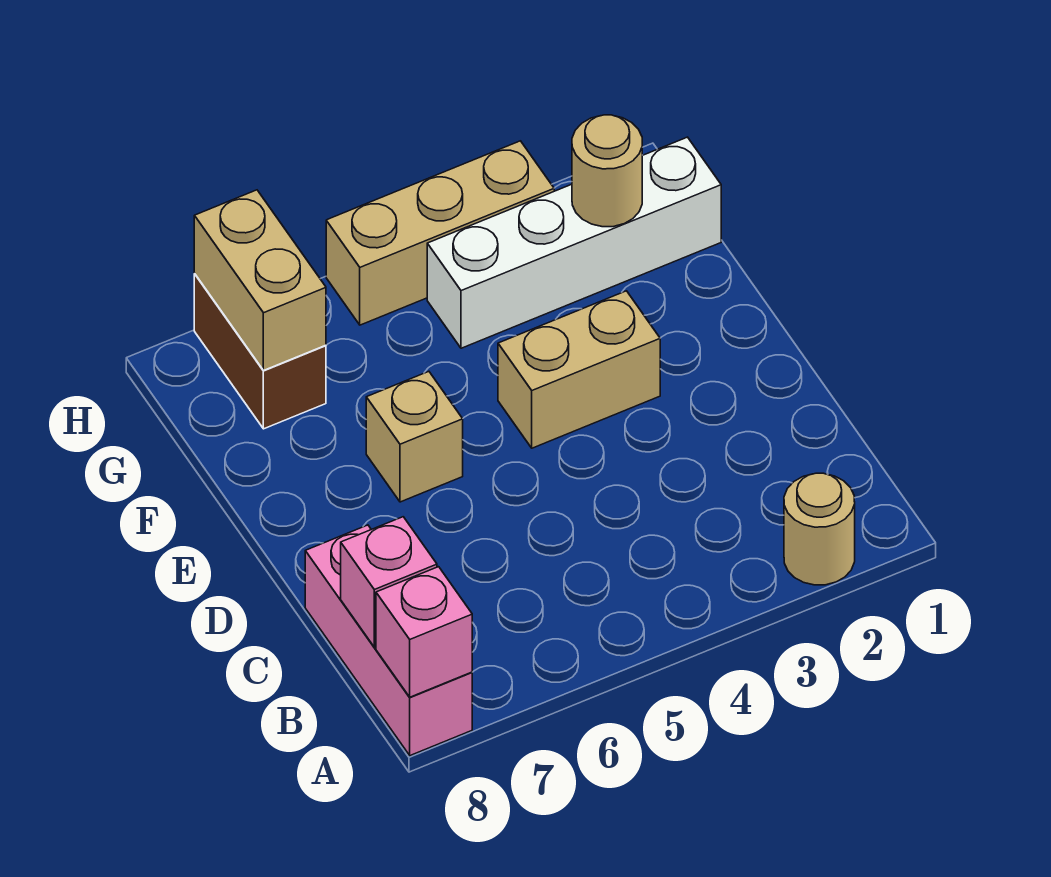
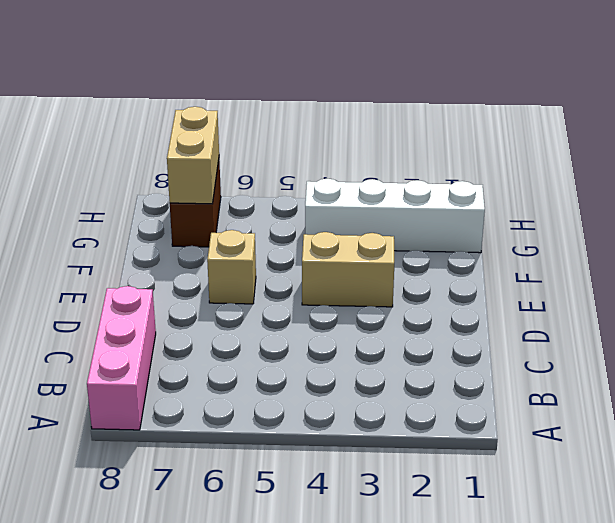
none -> tan round brick A2 level 1
none -> tan brick H3:H5 level 1

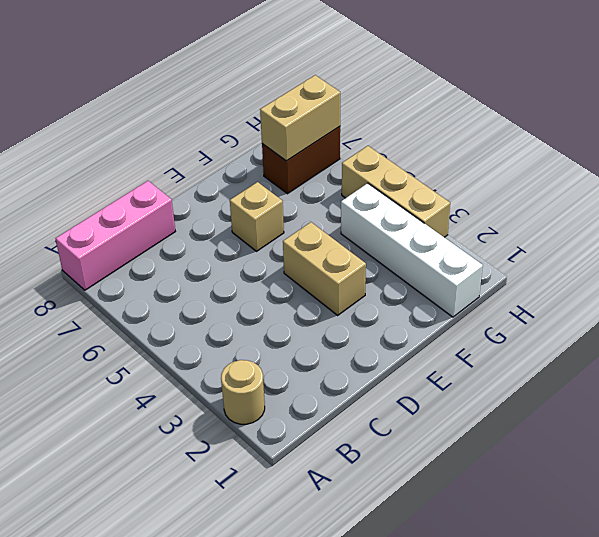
none -> pink brick A8 level 2
none -> pink brick B8 level 2

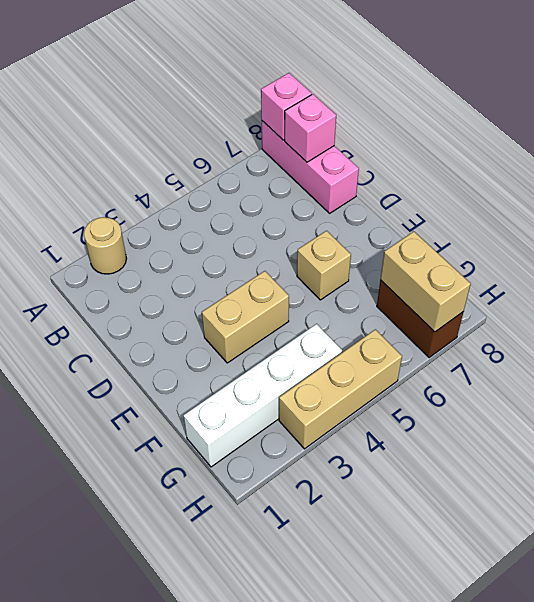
none -> tan round brick G2 level 2

